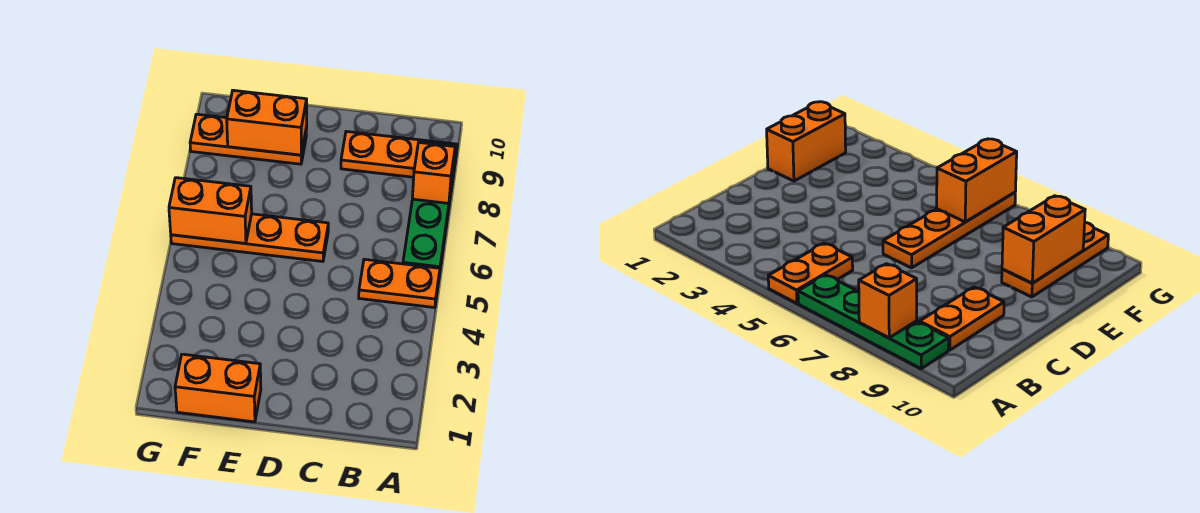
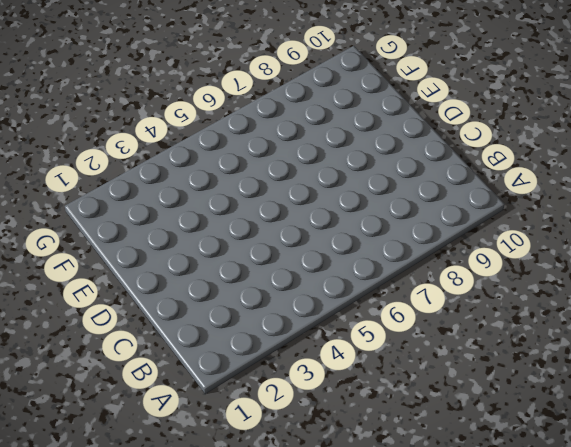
none -> orange plate A5:B5 level 1
none -> green plate A6:A9 level 1

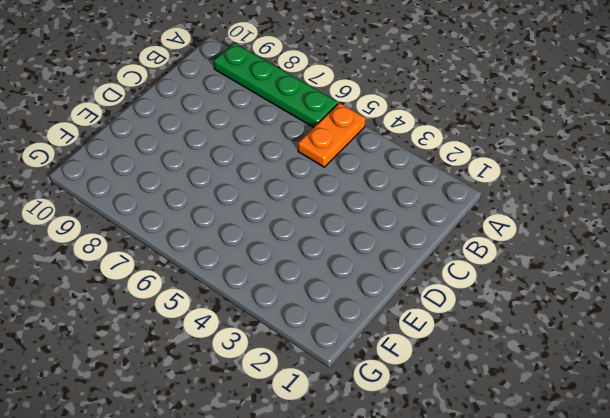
none -> orange plate B9:C9 level 1
none -> orange plate D6:G6 level 1

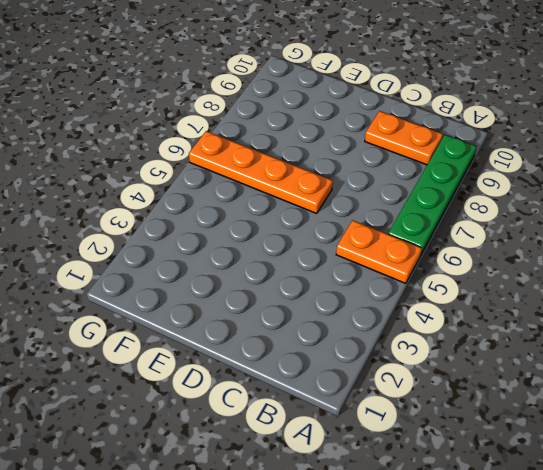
none -> orange brick E1:F1 level 1
none -> orange plate E9:G9 level 1

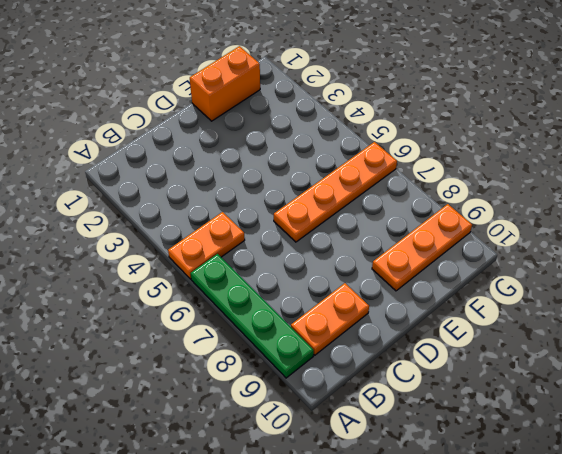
none -> orange brick A8 level 2
none -> orange brick E9:F9 level 2

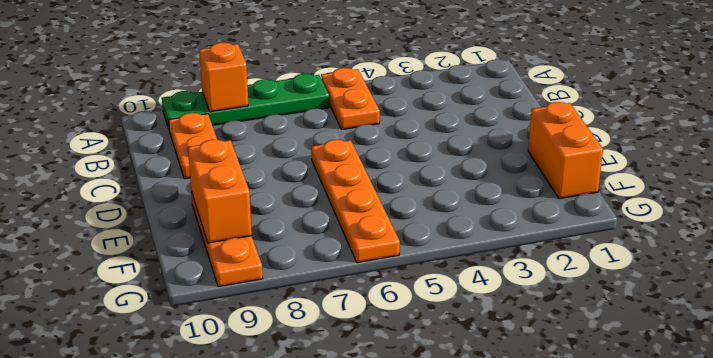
none -> orange brick F6:G6 level 2

